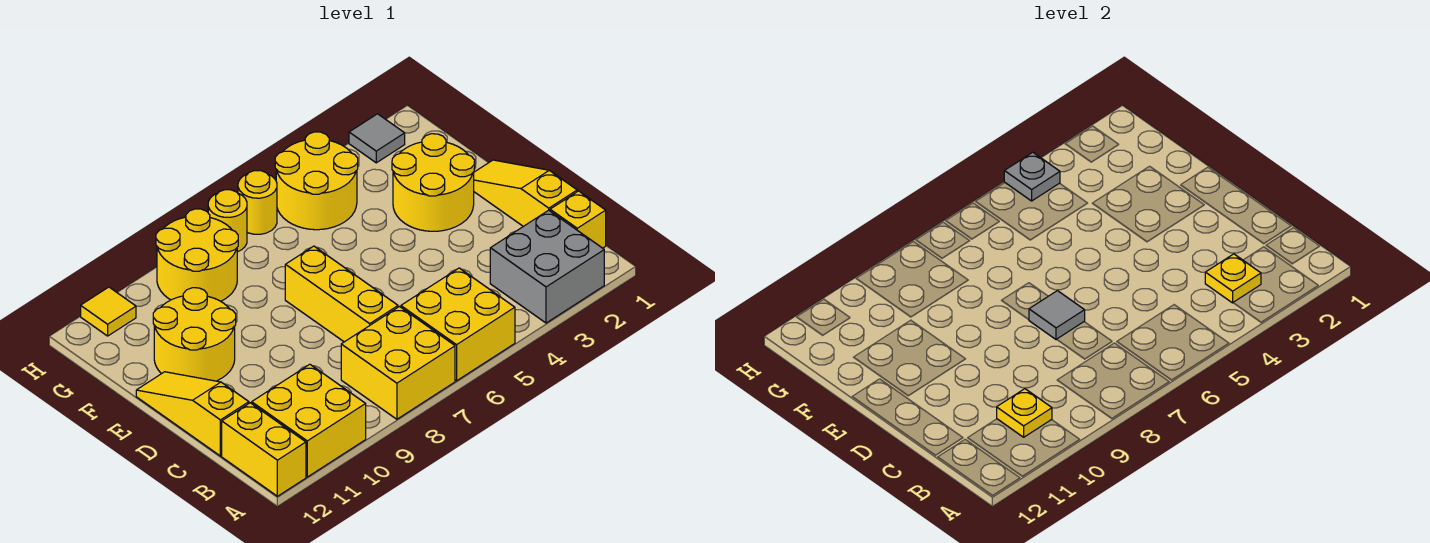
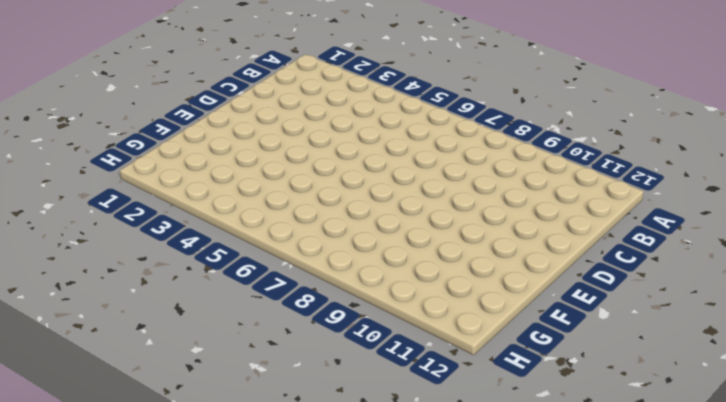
none -> grey brick A2:B3 level 1
none -> yellow brick A5:B6 level 1
none -> yellow brick A7:B8 level 1

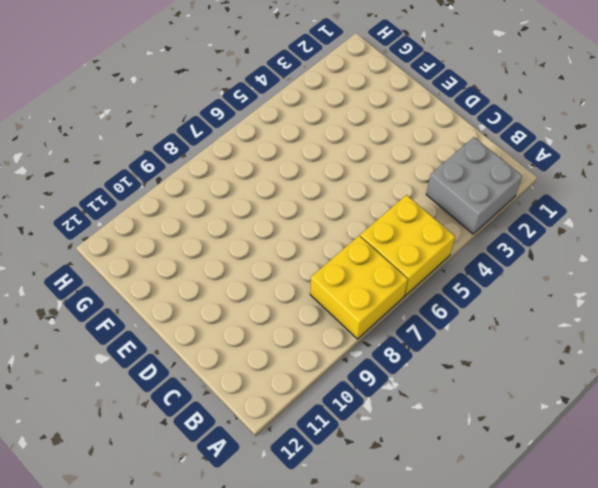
none -> yellow brick A10:B11 level 1
none -> yellow brick A12:B12 level 1
none -> yellow brick B1 level 1

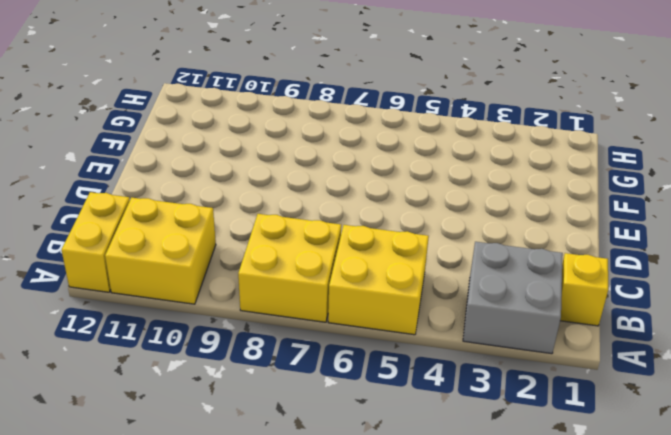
none -> yellow slope C1:E1 level 1 top C
none -> yellow brick C7:E7 level 1
none -> yellow slope C12:E12 level 1 top C

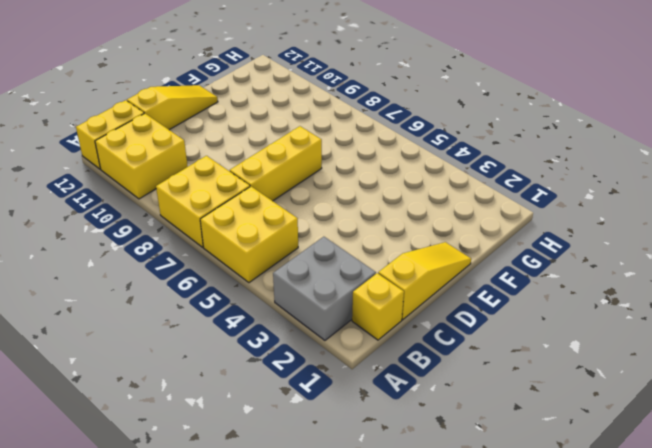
none -> yellow round brick E2:F3 level 1
none -> yellow round brick E10:F11 level 1
none -> yellow round brick G4:H5 level 1

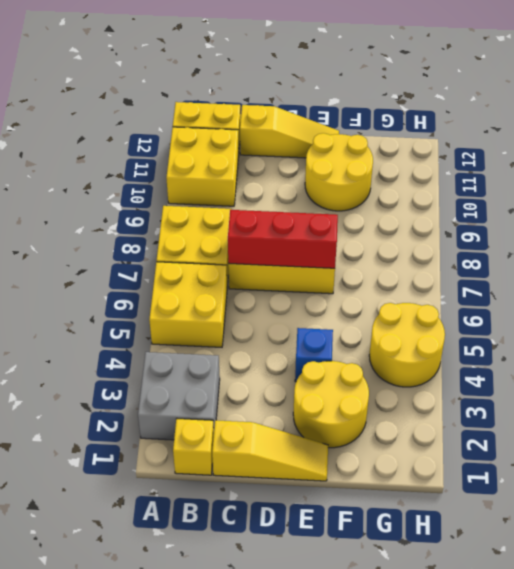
red brick C7:E7 level 2 -> grey tile D7 level 2
blue brick E4 level 1 -> none
none -> yellow round brick G8:H9 level 1
none -> grey tile H2 level 1
none -> yellow round brick H6 level 1

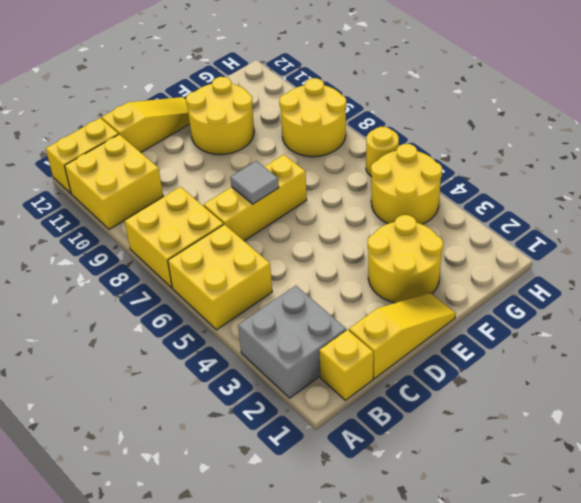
none -> grey tile H2 level 1
none -> yellow round brick H7 level 1
none -> yellow tile H11 level 1

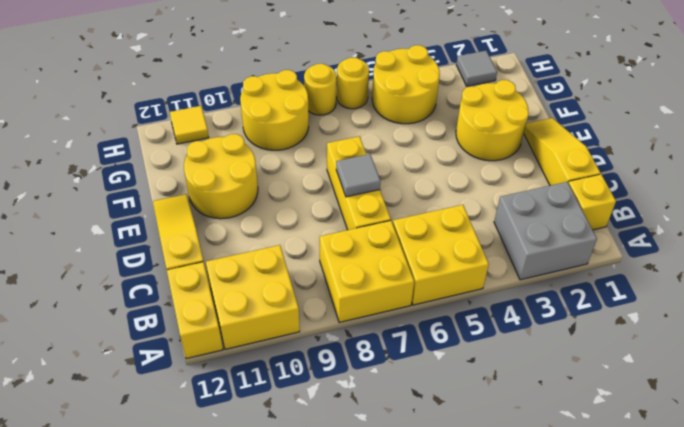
none -> yellow plate B3 level 2
none -> yellow plate B10 level 2
none -> grey plate H4 level 2

